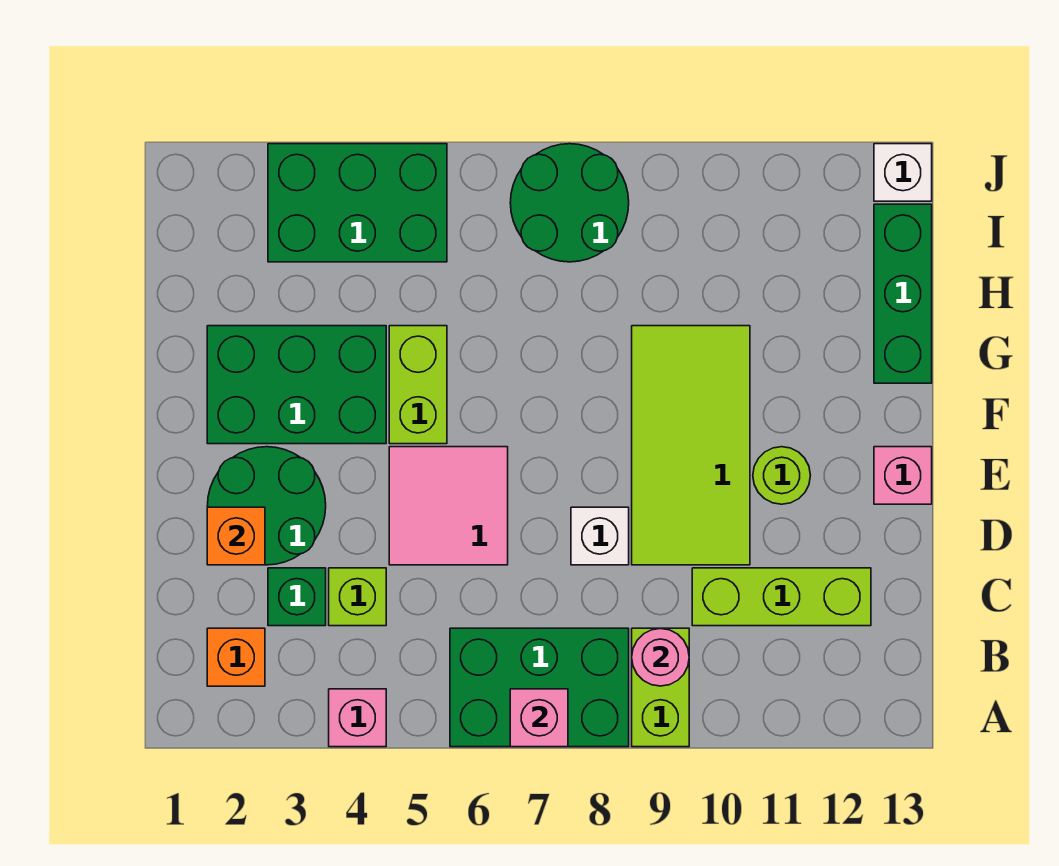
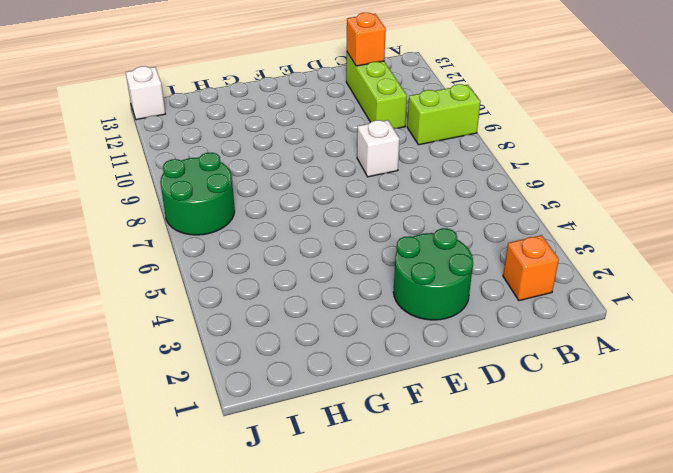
orange brick C12 level 2 -> orange brick D2 level 2
none -> pink brick A4 level 1
none -> green brick A6:B8 level 1
none -> green brick C3 level 1

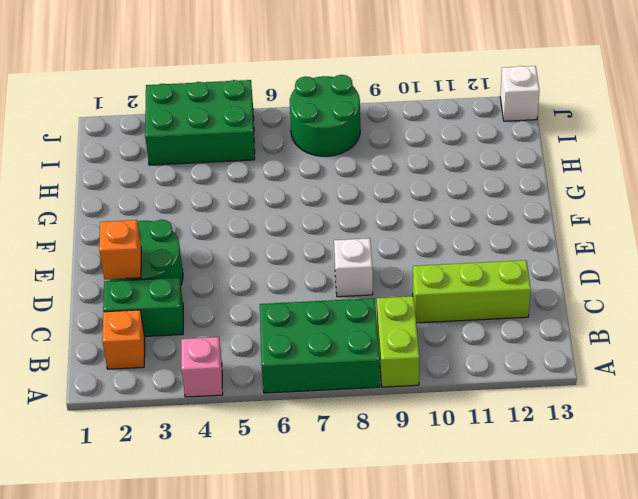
green brick C2:C3 level 1 -> green brick C3 level 1
none -> lime brick C4 level 1
none -> pink tile D5:E6 level 1
none -> lime tile D9:G10 level 1

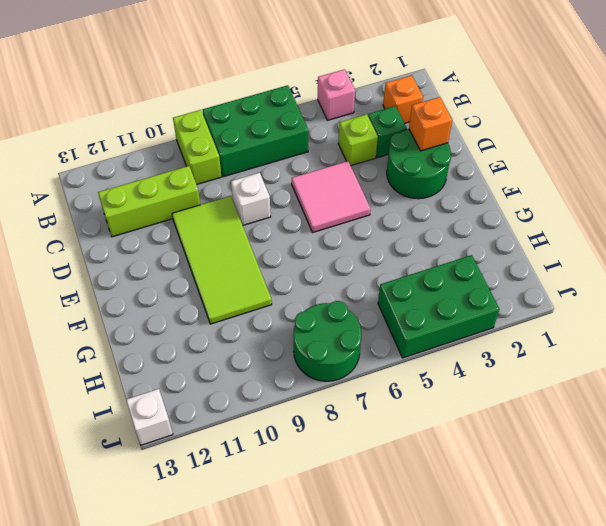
none -> lime round brick E11 level 1
none -> pink brick E13 level 1
none -> green brick F2:G4 level 1

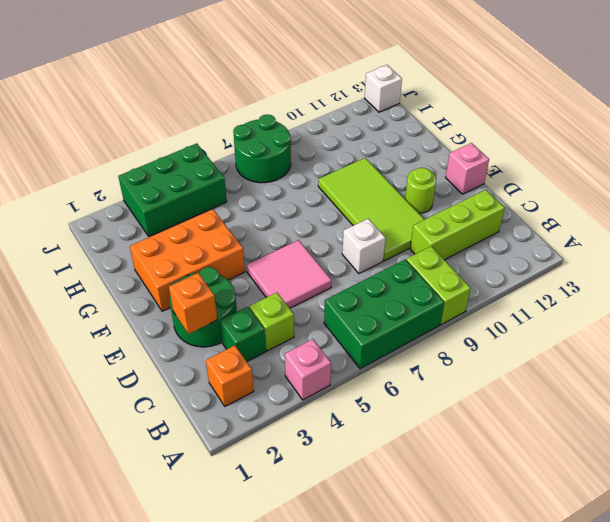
orange brick F2:G4 level 1 -> green brick F2:G4 level 1
none -> lime brick F5:G5 level 1
none -> green brick G13:I13 level 1
none -> pink brick A7 level 2

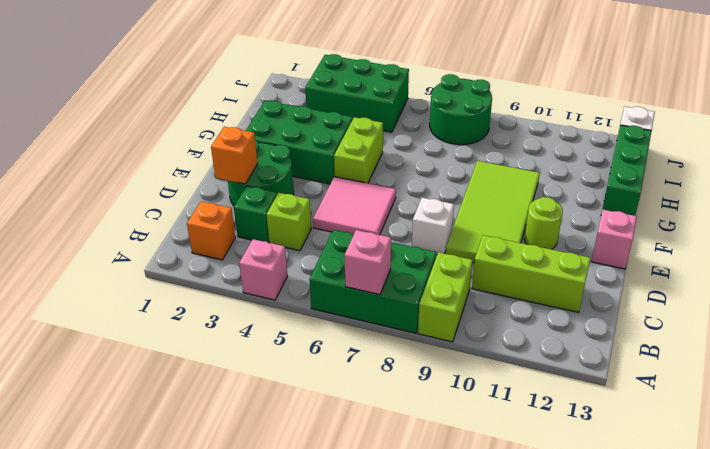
none -> pink round brick B9 level 2

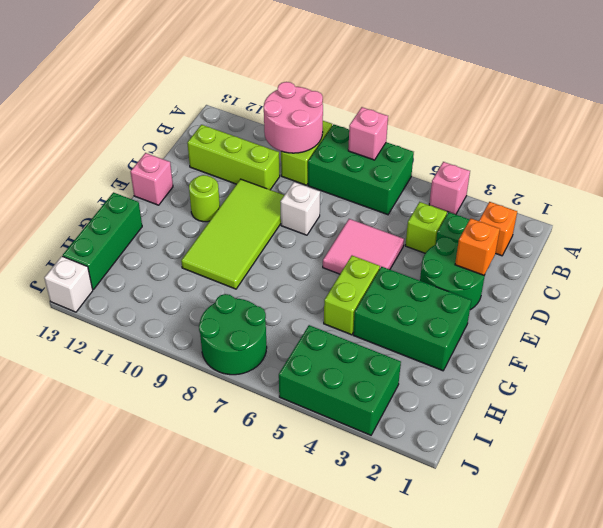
pink round brick A9:B10 level 2 -> pink round brick B9 level 2

